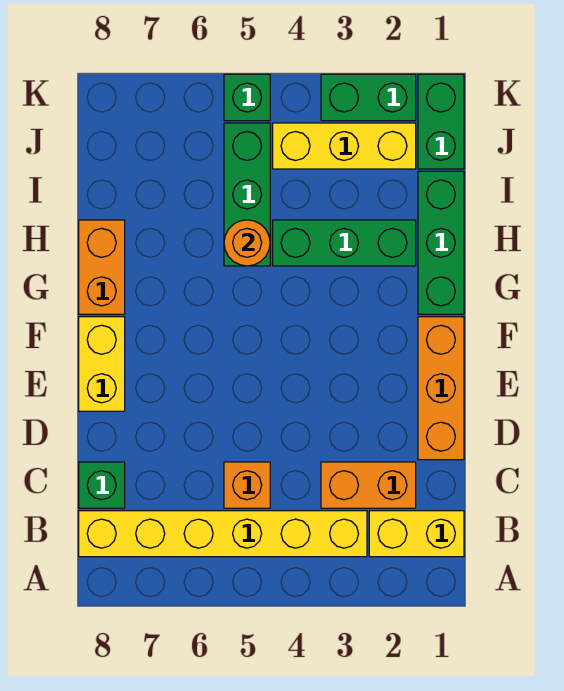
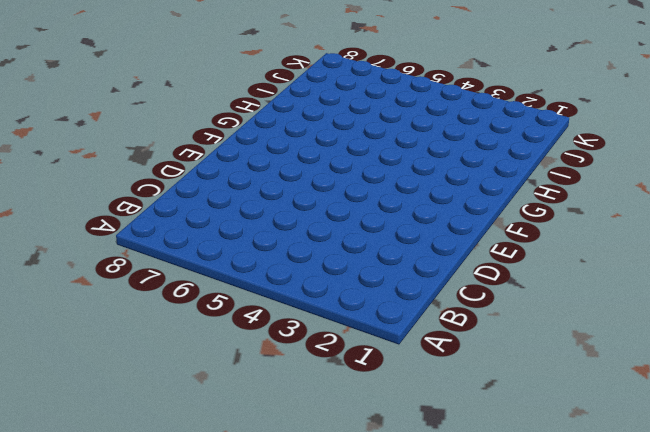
none -> yellow brick B1:B2 level 1
none -> yellow brick B3:B8 level 1
none -> orange brick C2:C3 level 1

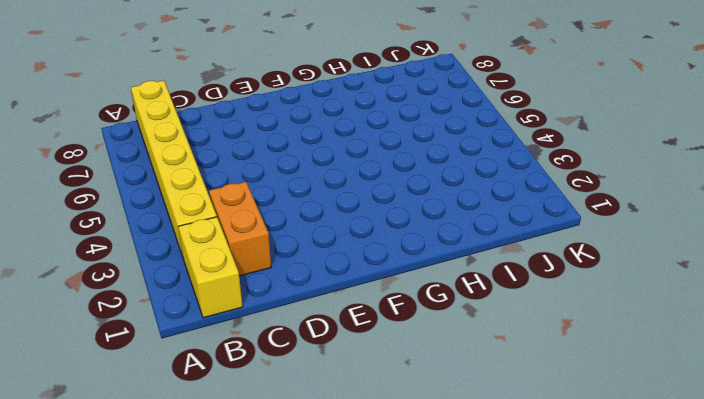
none -> orange brick C5 level 1
none -> green brick C8 level 1
none -> orange brick D1:F1 level 1

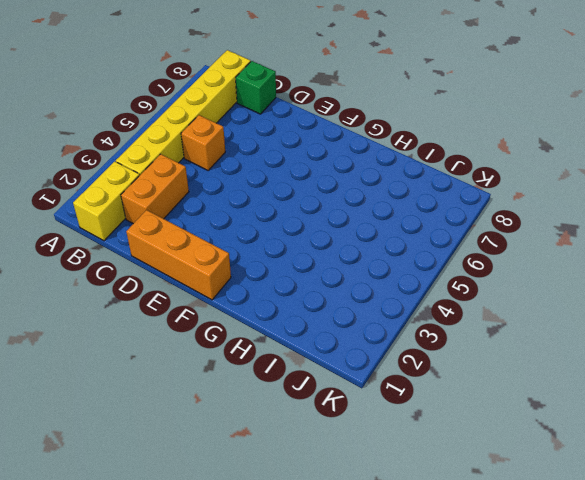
none -> yellow brick E8:F8 level 1
none -> green brick G1:I1 level 1
none -> orange brick G8:H8 level 1

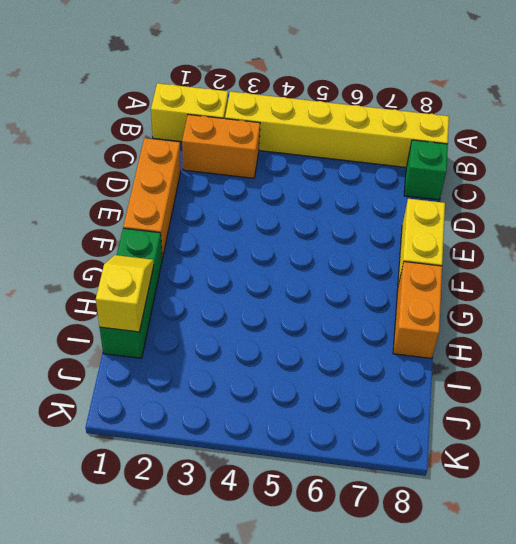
yellow slope H1:I1 level 2 top I -> none
none -> orange brick C5 level 1
none -> green brick H2:H4 level 1
none -> green brick H5:J5 level 1

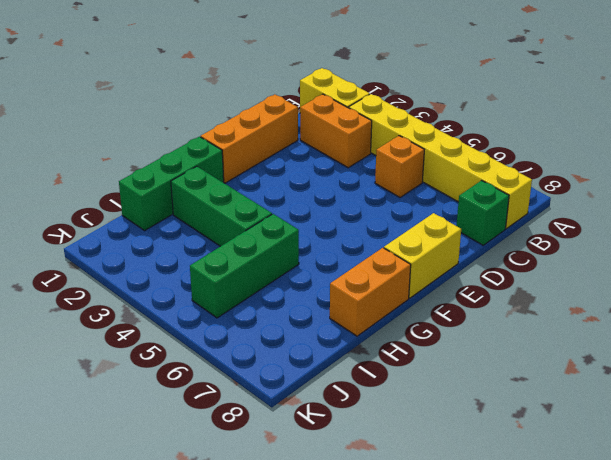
none -> green brick J1:K1 level 1
none -> yellow brick J2:J4 level 1
none -> green brick K2:K3 level 1

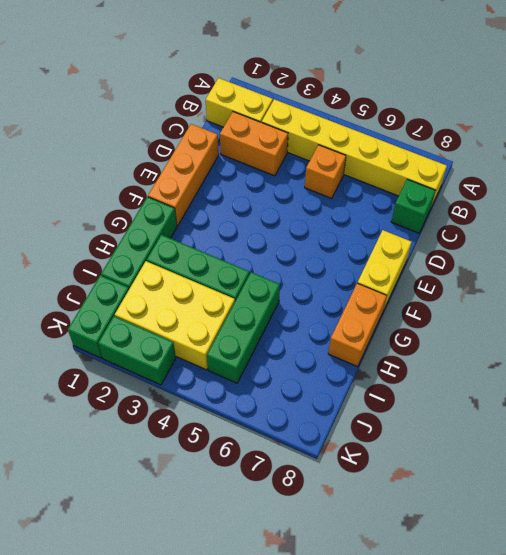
yellow brick I2:J4 level 1 -> yellow brick J2:J4 level 1
none -> green brick K5 level 1
none -> orange round brick H5 level 2

